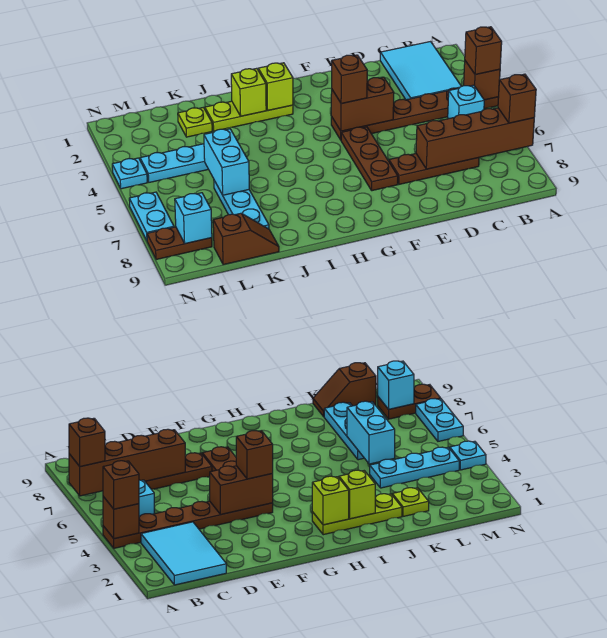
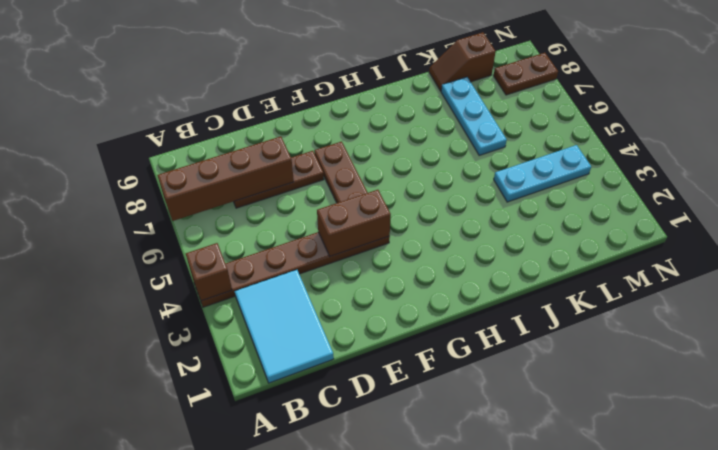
none -> cyan brick B5 level 1
none -> lime plate H2:J2 level 1
none -> lime plate K2 level 1

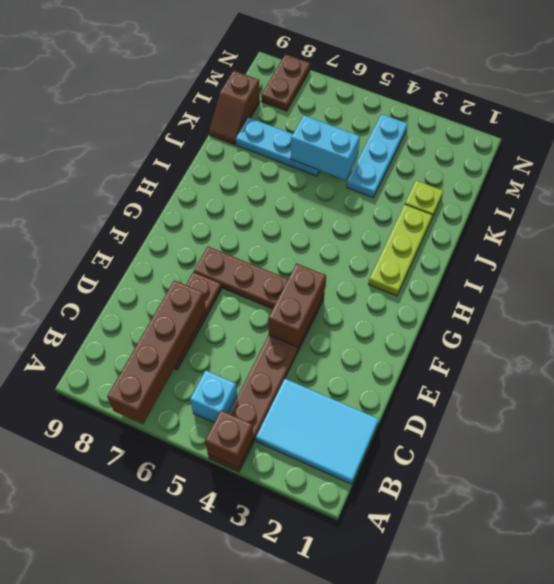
none -> cyan plate N4 level 1
none -> cyan plate N6:N7 level 1
none -> lime brick H2 level 2

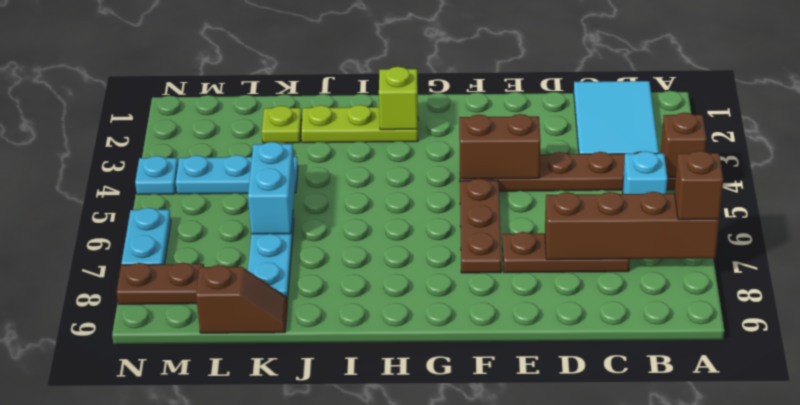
none -> lime brick I2 level 2
none -> cyan brick M8 level 2
none -> brown brick A4 level 3

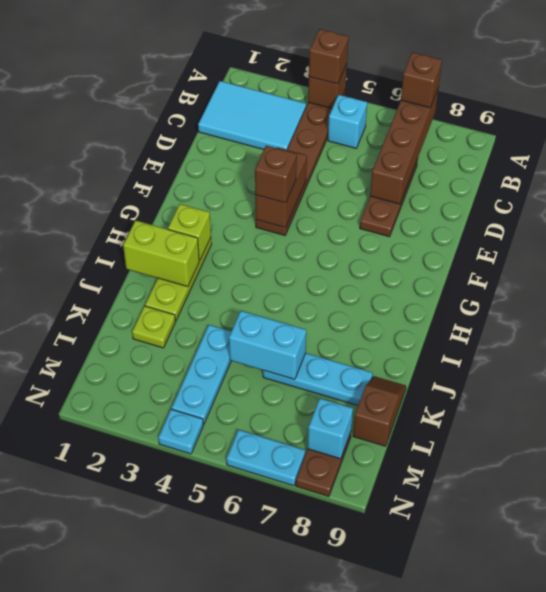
lime brick I1:I2 level 2 -> lime brick I2 level 2
none -> brown plate F5:F7 level 1

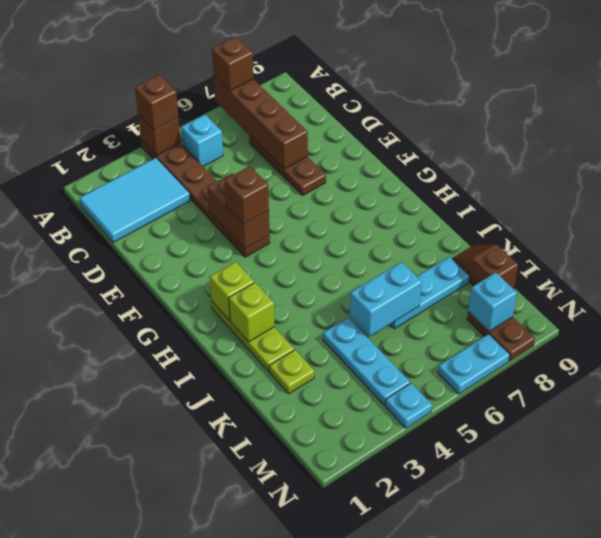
none -> brown plate F5:F7 level 1

